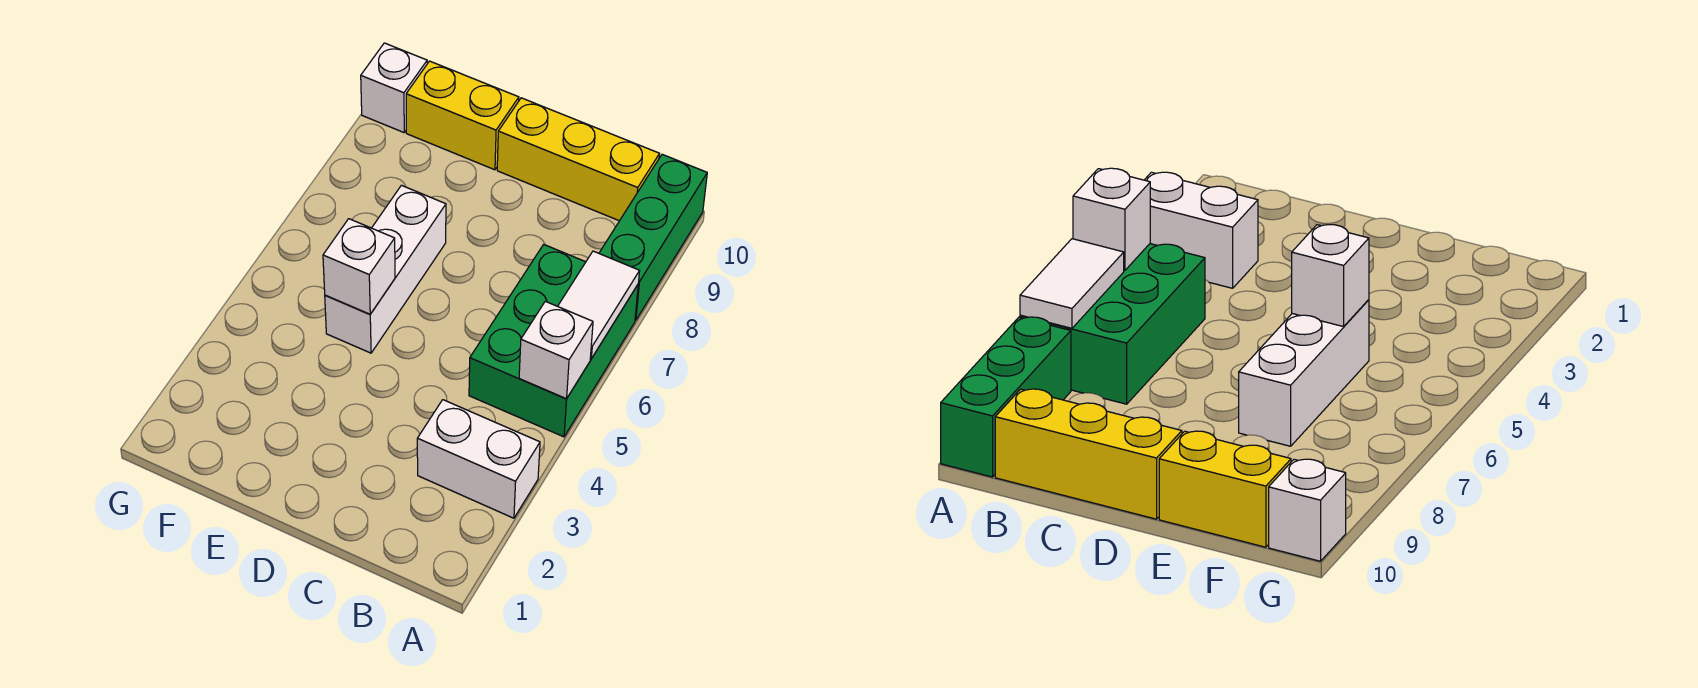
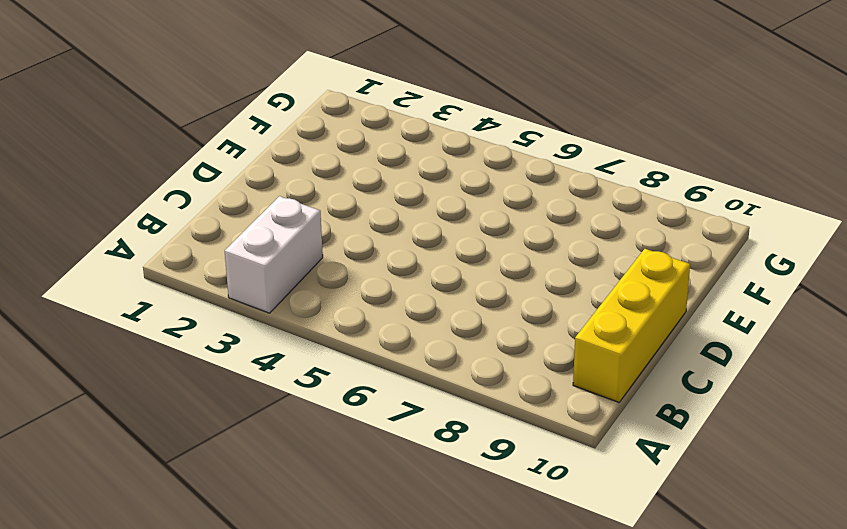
none -> green brick A5:B7 level 1
none -> green brick A8:A10 level 1

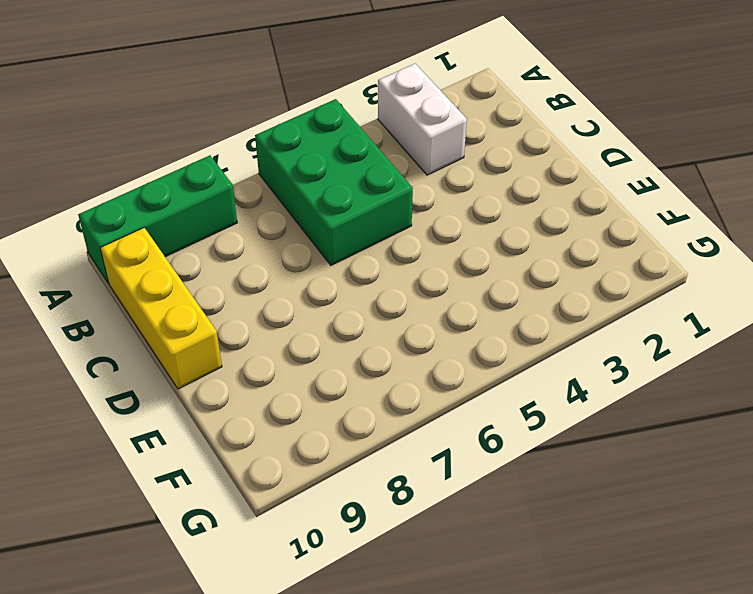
green brick A5:C6 level 1 -> green brick A5:B7 level 1
none -> white brick E5:E7 level 1
none -> yellow brick E10:F10 level 1

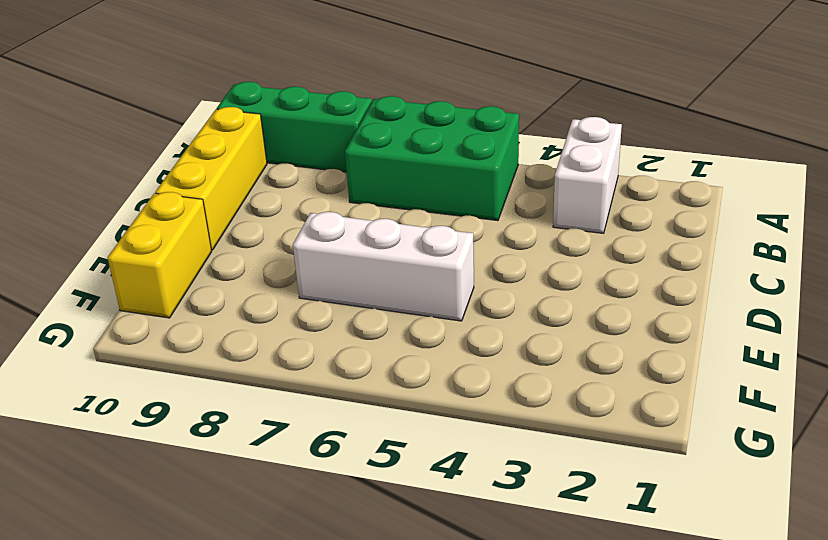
none -> white brick G10 level 1
none -> white brick A5 level 2

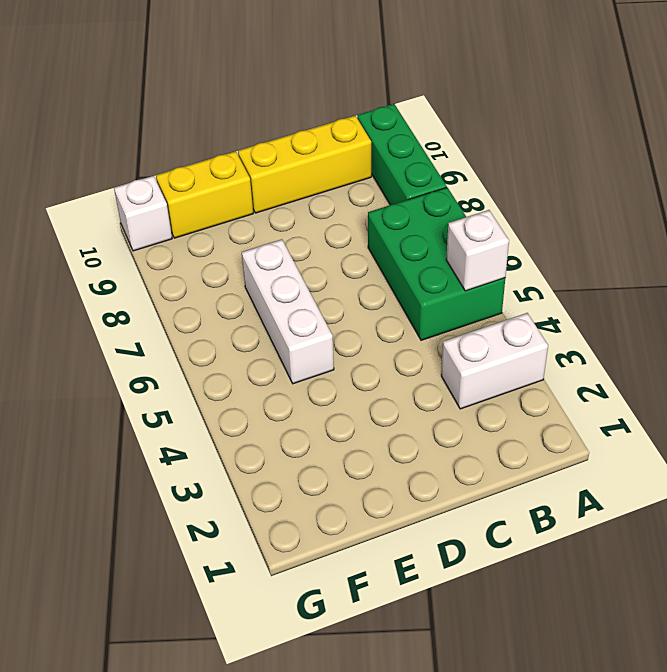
none -> white tile A6:A7 level 2
none -> white brick E5 level 2

